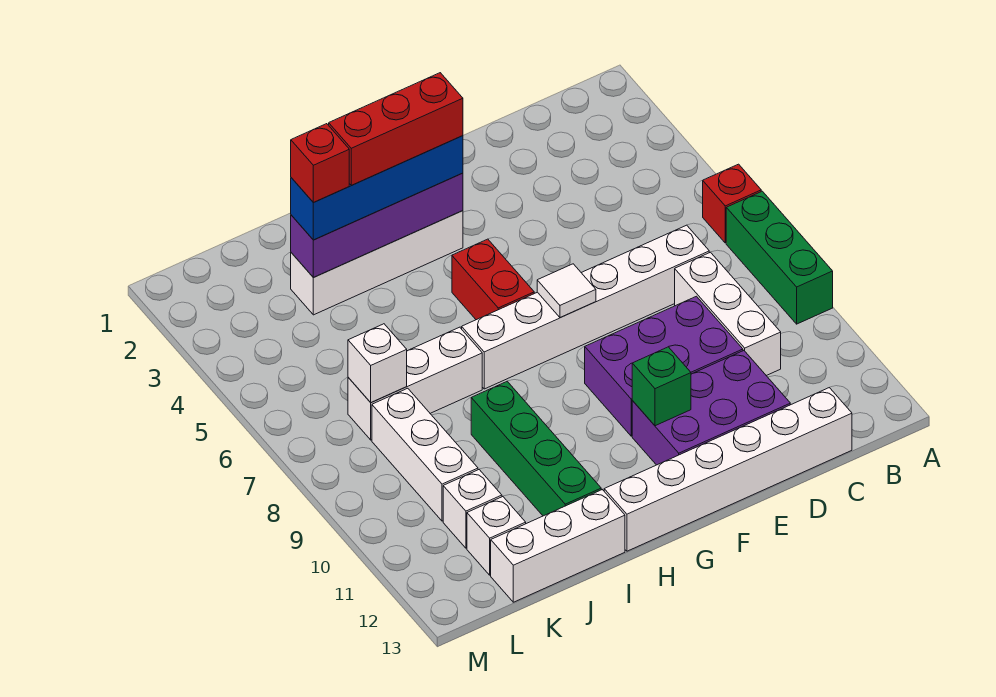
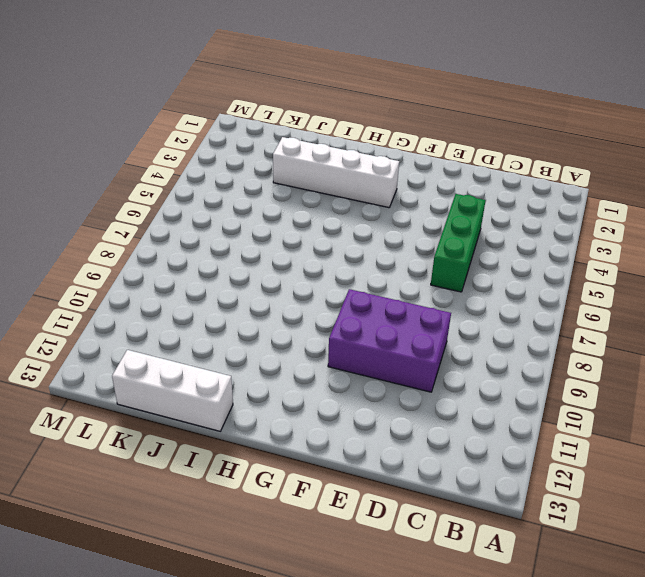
green brick D4:D6 level 1 -> green brick A7:A9 level 1
none -> red brick A6 level 1
none -> white brick C7:H7 level 1
none -> white brick C8:C10 level 1

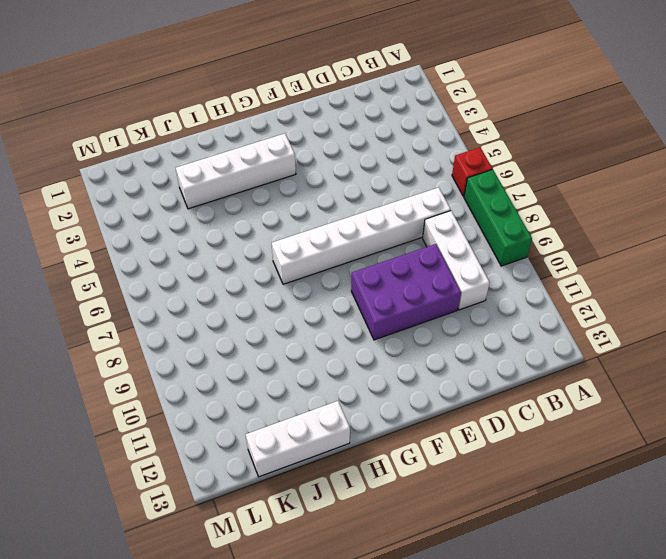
none -> white brick C13:H13 level 1
none -> purple brick D11:F12 level 1
none -> red brick G5:G6 level 1

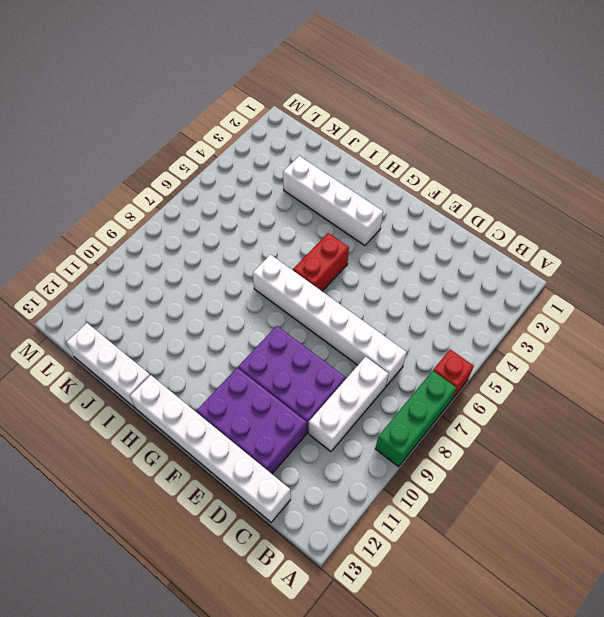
none -> white brick I7:K7 level 1
none -> green brick I9:I12 level 1
none -> white brick K8:K10 level 1

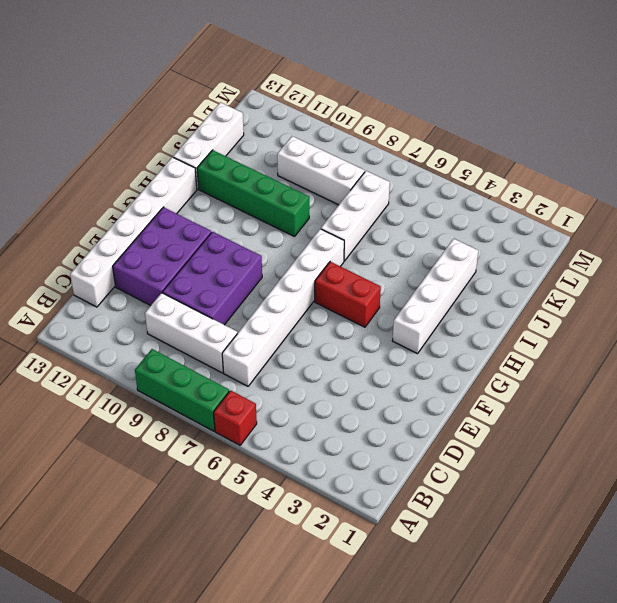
none -> white brick K11 level 1
none -> white brick K12 level 1
none -> white tile F7 level 2

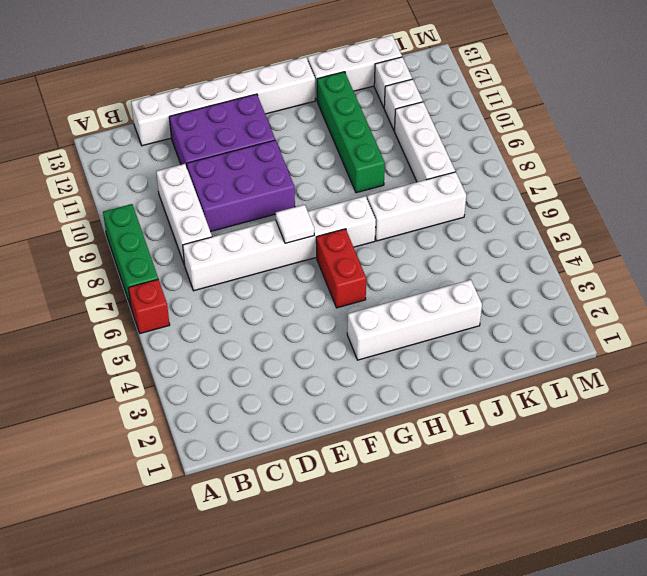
none -> green brick F11 level 2
none -> purple brick G3:J3 level 2
none -> white brick K7 level 2

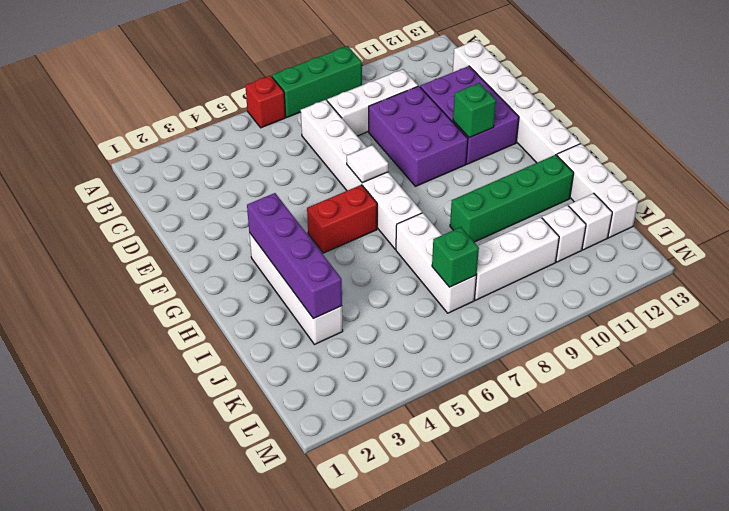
green brick K7 level 2 -> white brick K7 level 2
none -> blue brick G3:J3 level 3
none -> red brick G3:I3 level 4
none -> red brick J3 level 4

